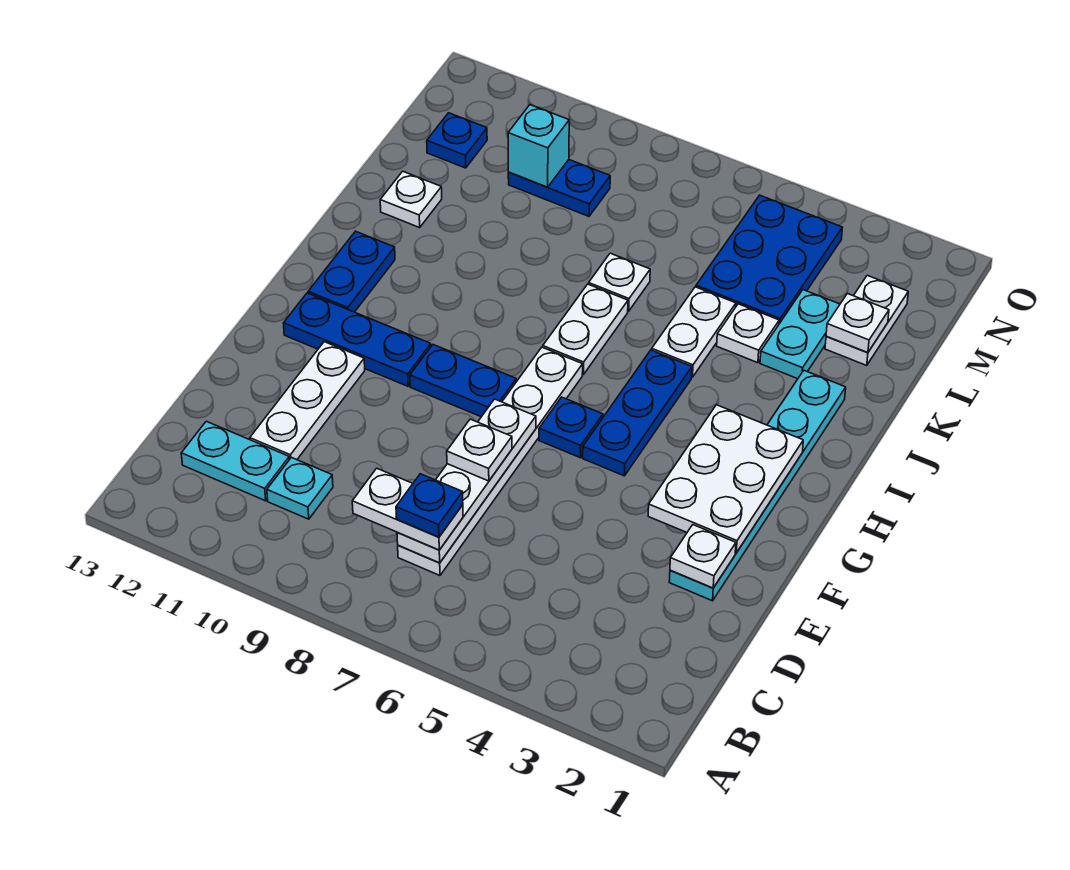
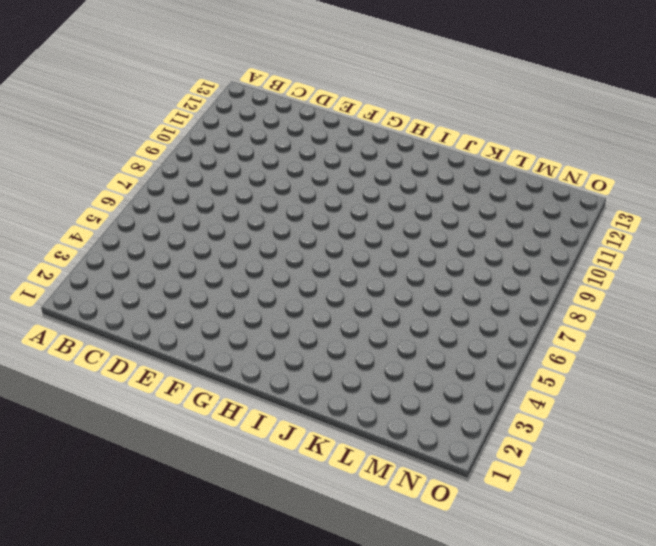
none -> white plate C7:H7 level 1
none -> cyan plate C10 level 1
none -> cyan plate C11:C12 level 1

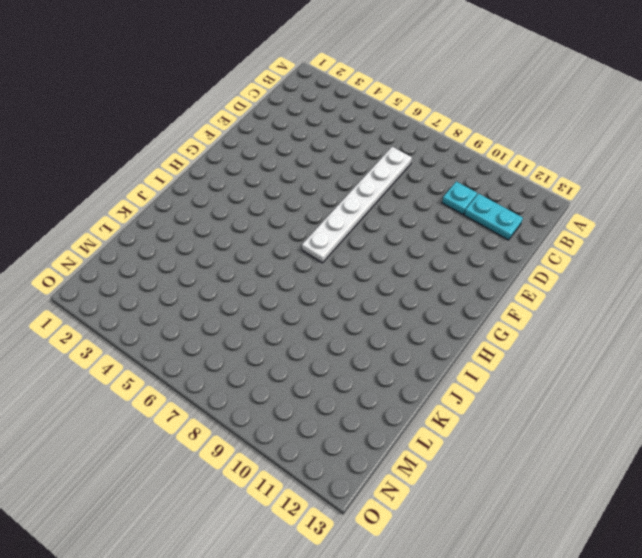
none -> white plate D11:F11 level 1
none -> cyan plate E2:J2 level 1
none -> blue plate G5:I5 level 1

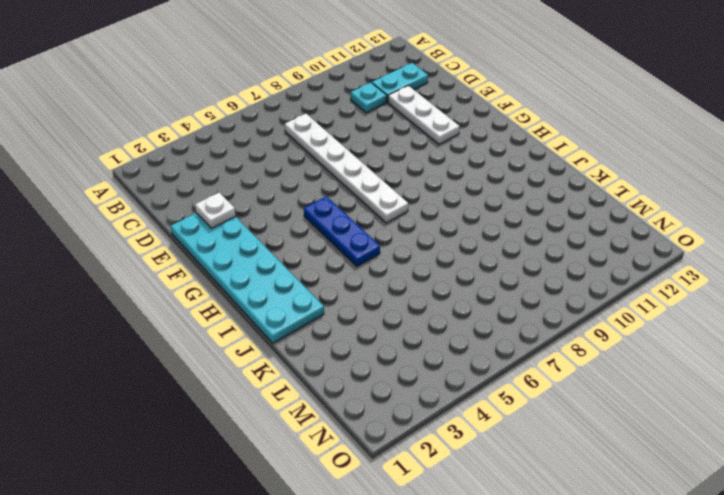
cyan plate E1:J2 level 1 -> cyan plate E2:J2 level 1
none -> blue plate G6 level 1
none -> blue plate G8:G9 level 1
none -> blue plate G10:G12 level 1

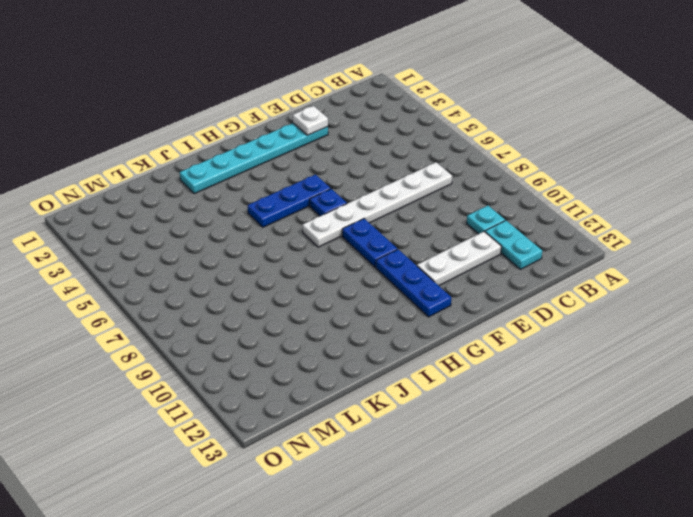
none -> blue plate H12:I12 level 1
none -> white plate I7:J7 level 1
none -> white plate J5:K5 level 1

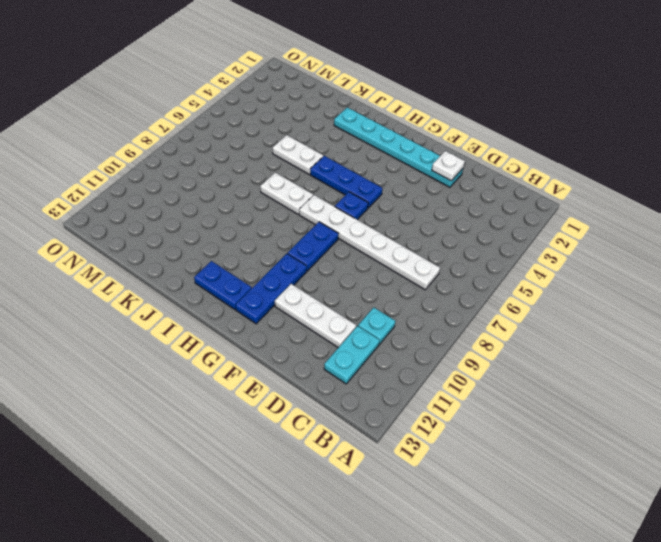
none -> cyan plate K3:L3 level 1
none -> white plate K4 level 1
none -> white plate K7 level 1

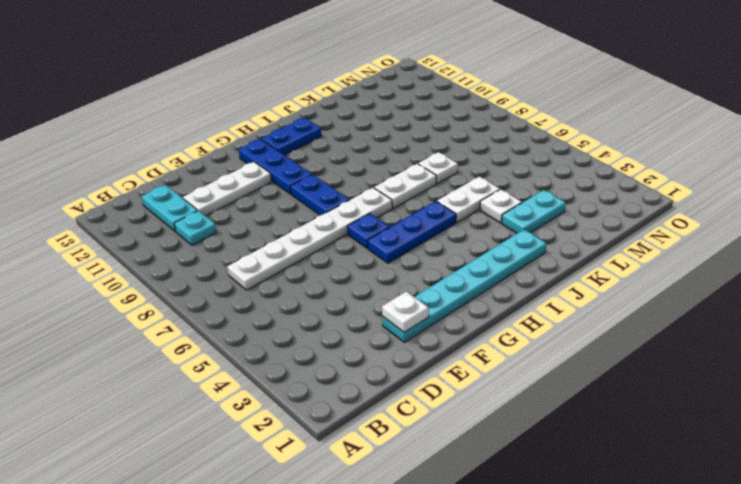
none -> white plate K12 level 1
none -> white plate L2:M2 level 1
none -> blue plate L4:N5 level 1

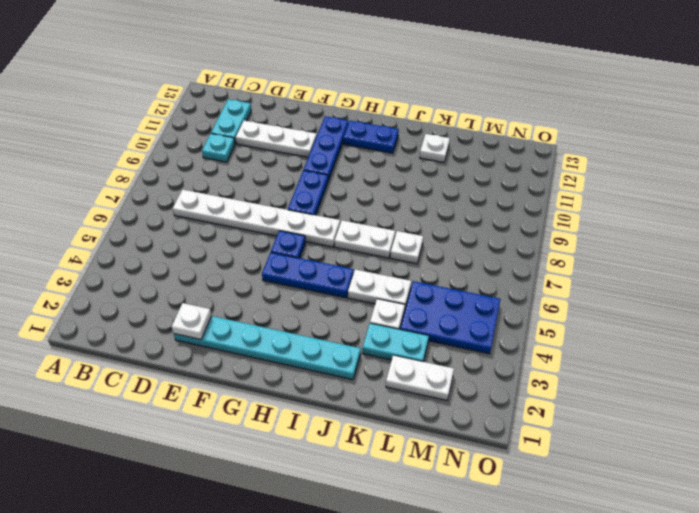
none -> blue plate M9:M10 level 1
none -> blue plate M12 level 1
none -> white plate C7:F7 level 2

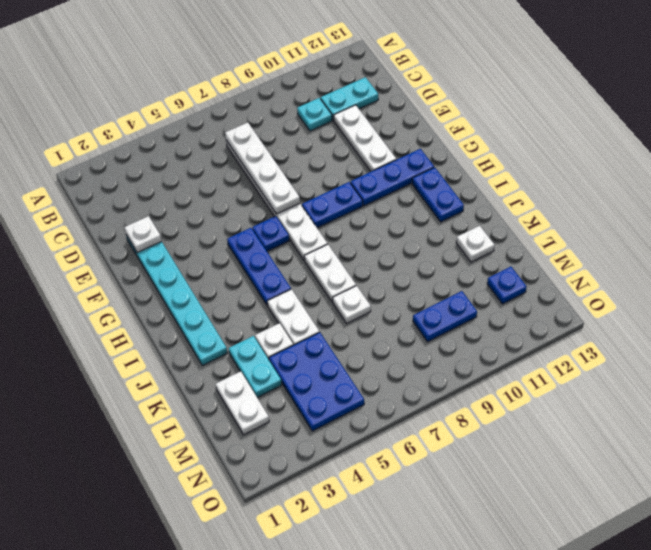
none -> white plate F2:H3 level 2
none -> white plate L2 level 2
none -> cyan brick M10 level 2

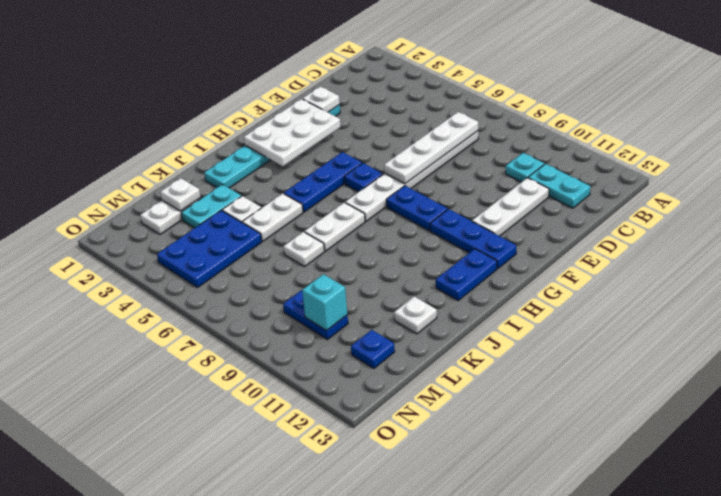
none -> white plate C7:C8 level 3
none -> white plate E7 level 3
none -> blue plate C7 level 4

